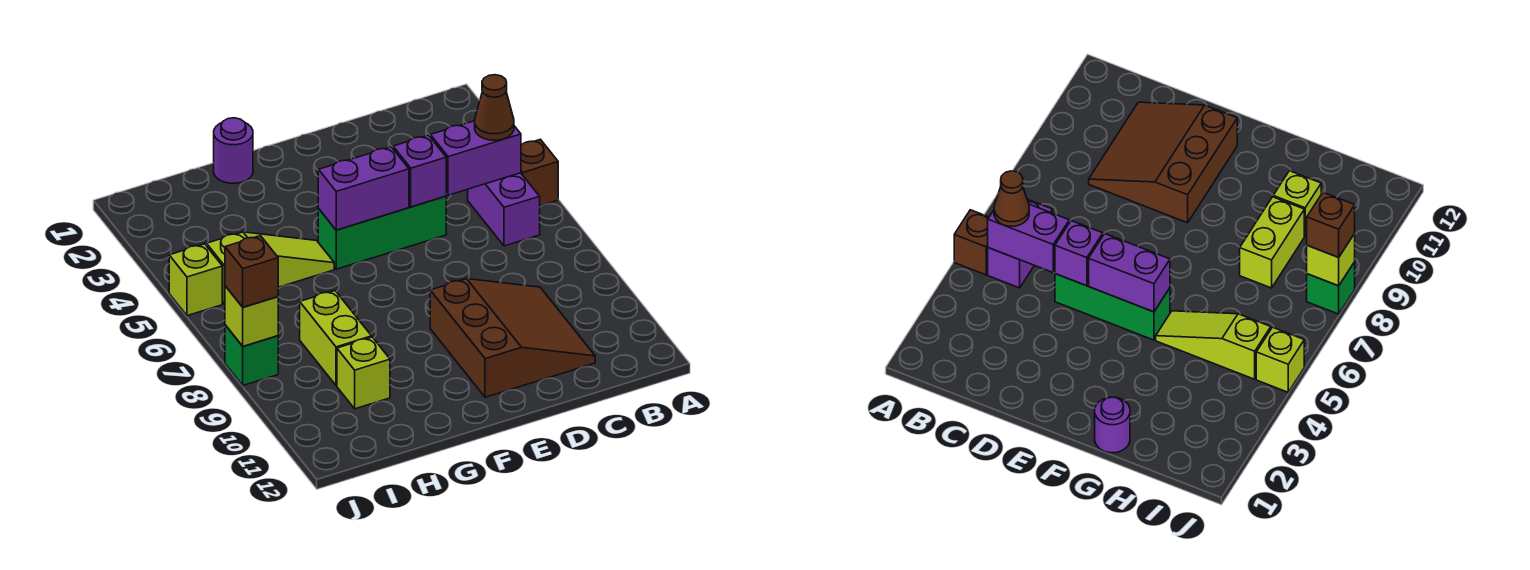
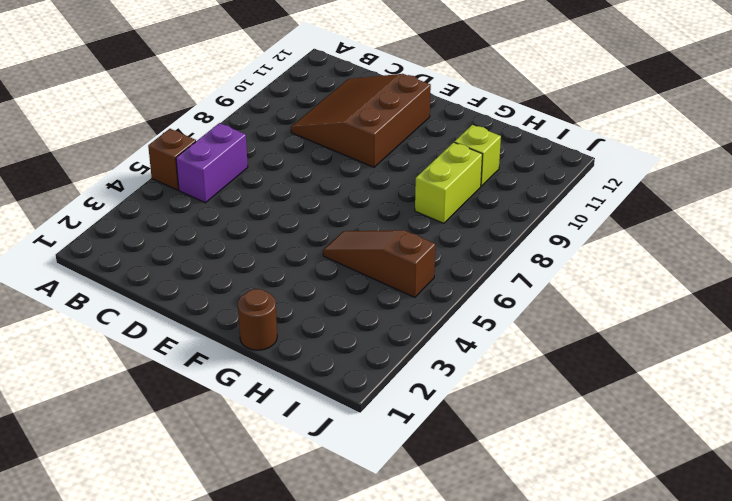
brown round brick G1 level 1 -> purple round brick G1 level 1
brown slope G5:I5 level 1 top I -> lime slope G5:I5 level 1 top I
none -> green brick D5:F5 level 1
none -> lime brick J5 level 1
none -> green brick J8 level 1

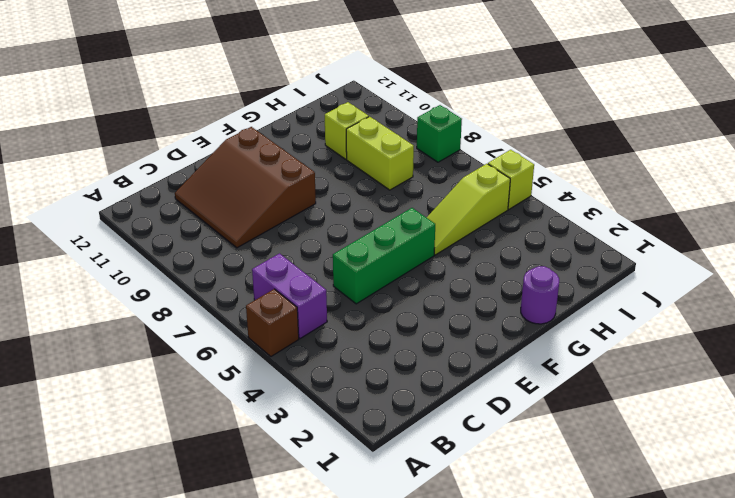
none -> purple brick B5:C5 level 2
none -> purple brick D5 level 2
none -> purple brick E5:F5 level 2

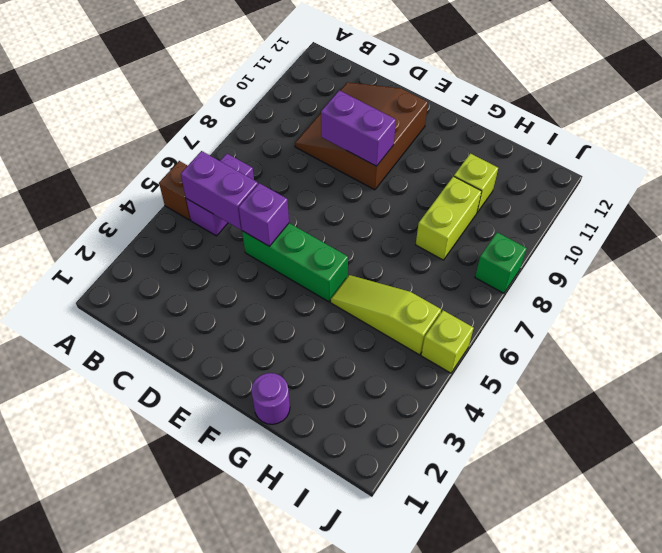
purple brick D9:E9 level 2 -> purple brick E5:F5 level 2
none -> lime brick J8 level 2
none -> brown cone B5 level 3
none -> brown brick J8 level 3

